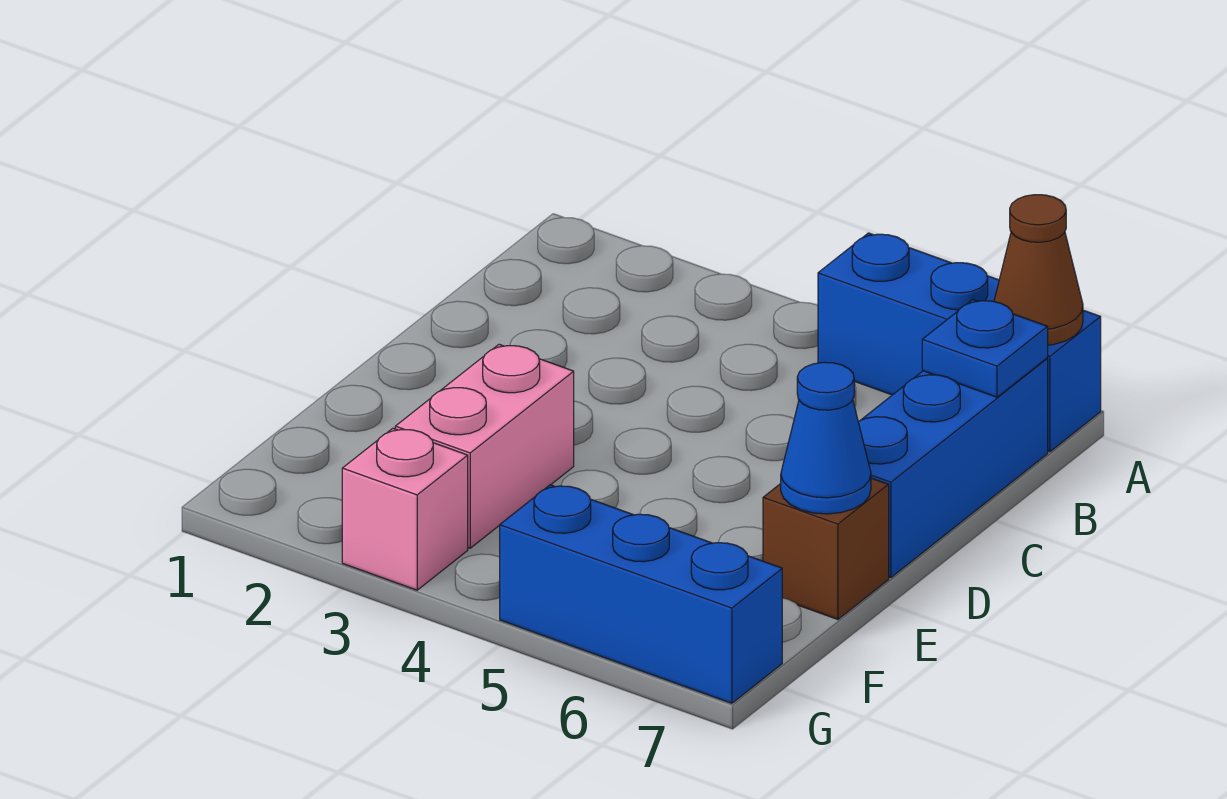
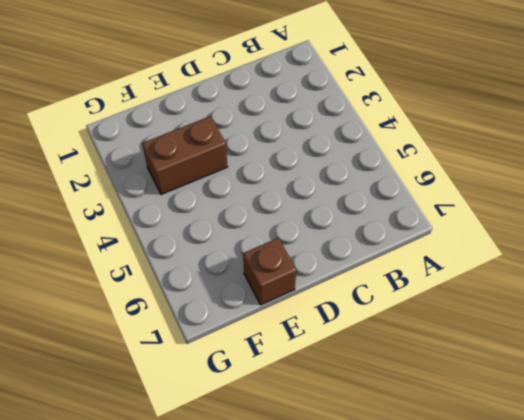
brown brick E3:F3 level 1 -> pink brick E3:F3 level 1
none -> blue brick A5:A7 level 1
none -> blue brick B7:D7 level 1

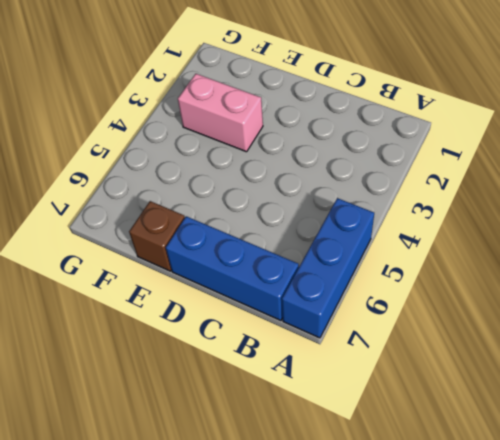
none -> pink brick G3 level 1
none -> blue brick G5:G7 level 1

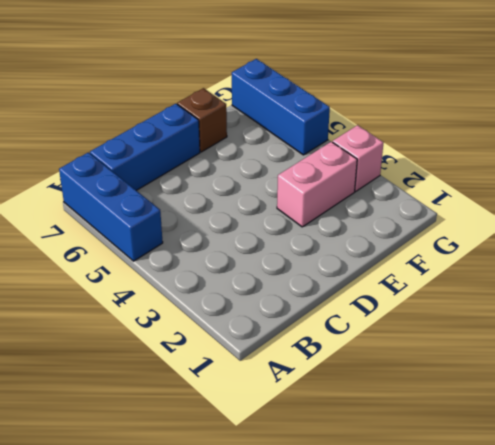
none -> brown cone A7 level 2
none -> blue plate B7 level 2

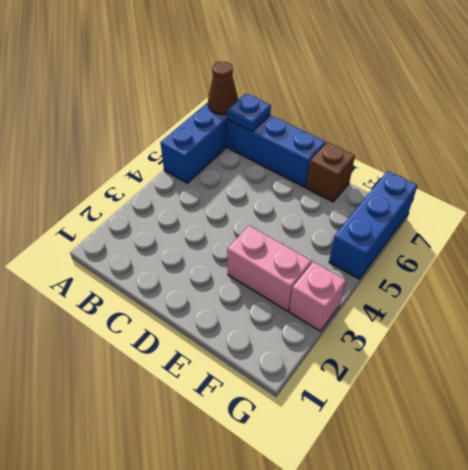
none -> blue cone E7 level 2

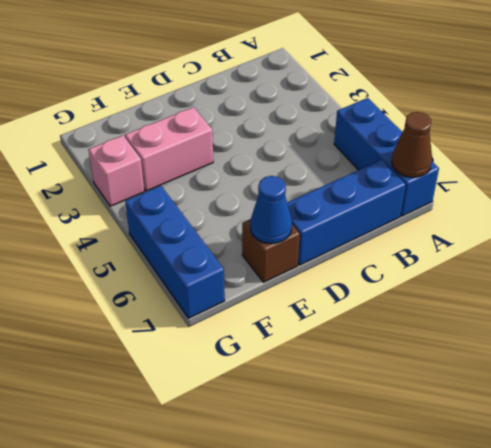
none -> blue plate B7 level 2

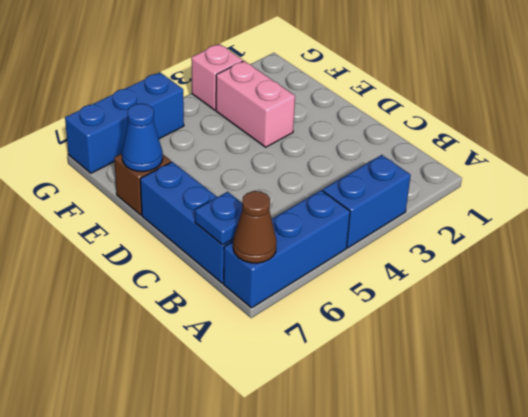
blue brick A3:A4 level 1 -> none

